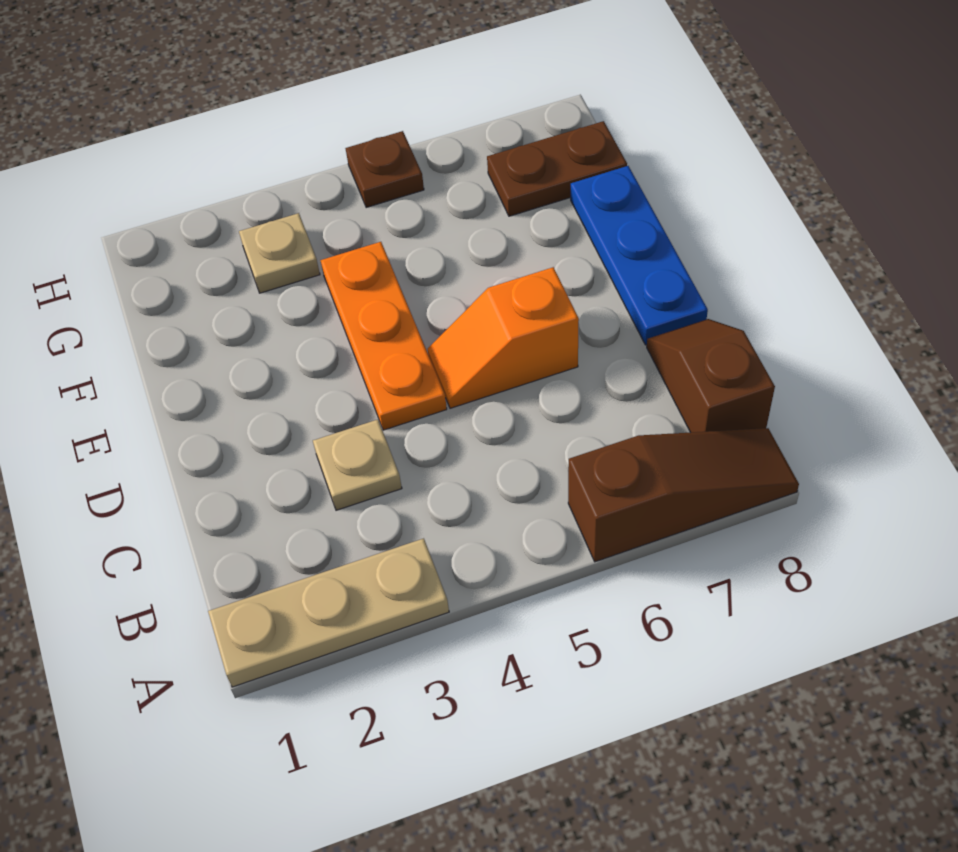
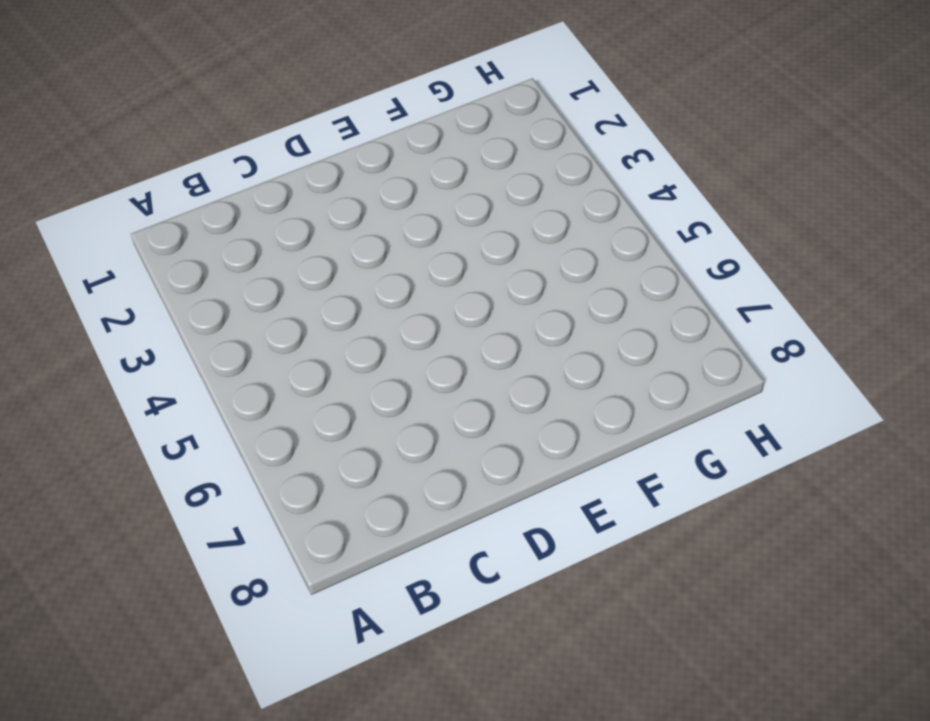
none -> tan plate A1:A3 level 1
none -> brown slope A6:A8 level 1 top 6

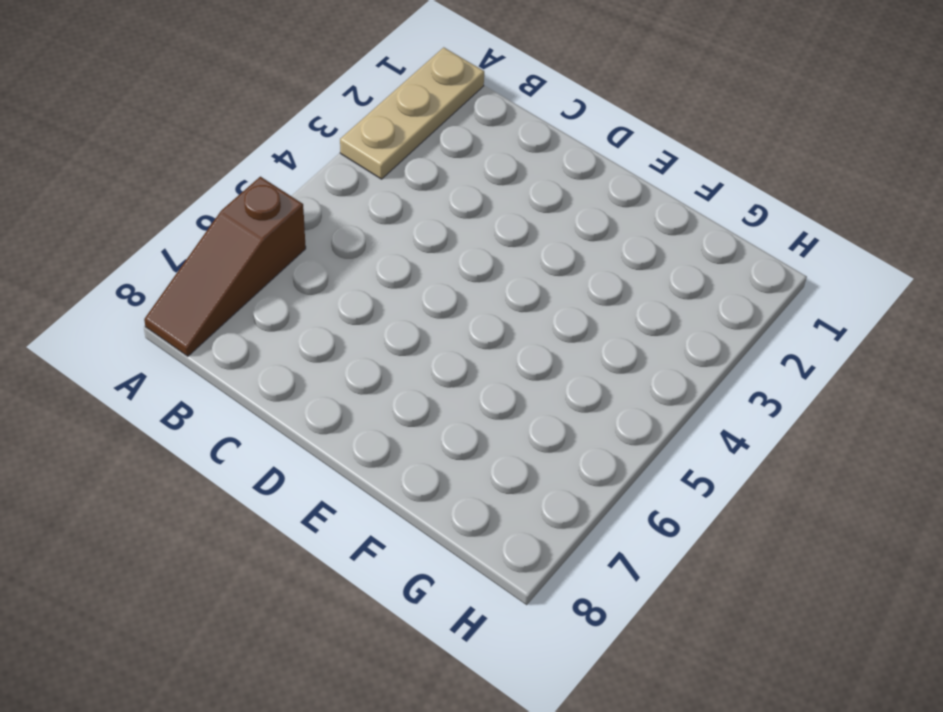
none -> brown slope B8:C8 level 1 top B
none -> tan plate C3 level 1

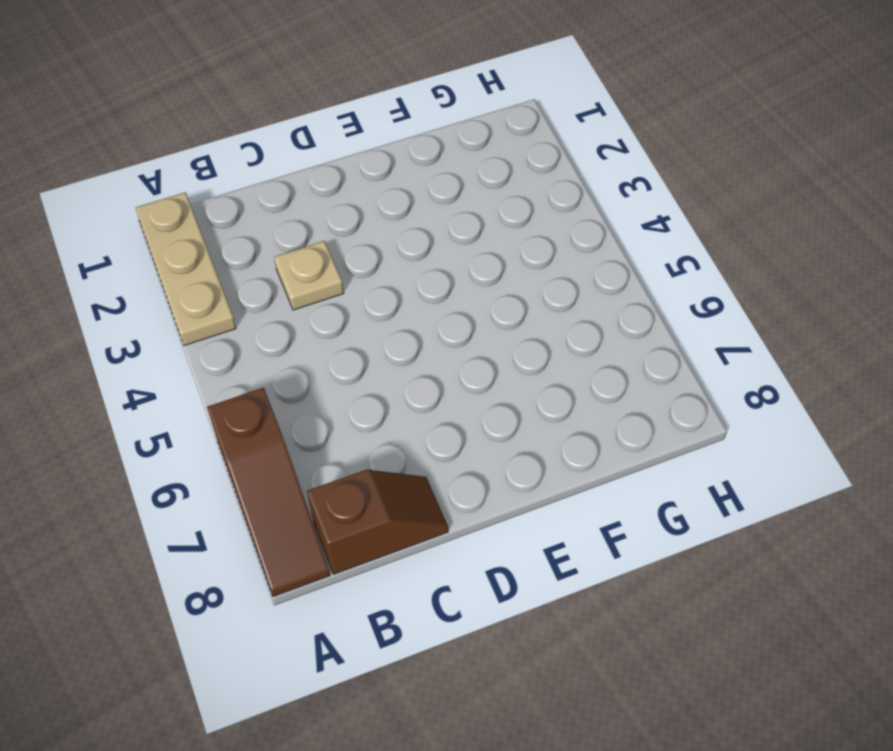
none -> orange plate D4:F4 level 1
none -> orange slope D5:D6 level 1 top 6

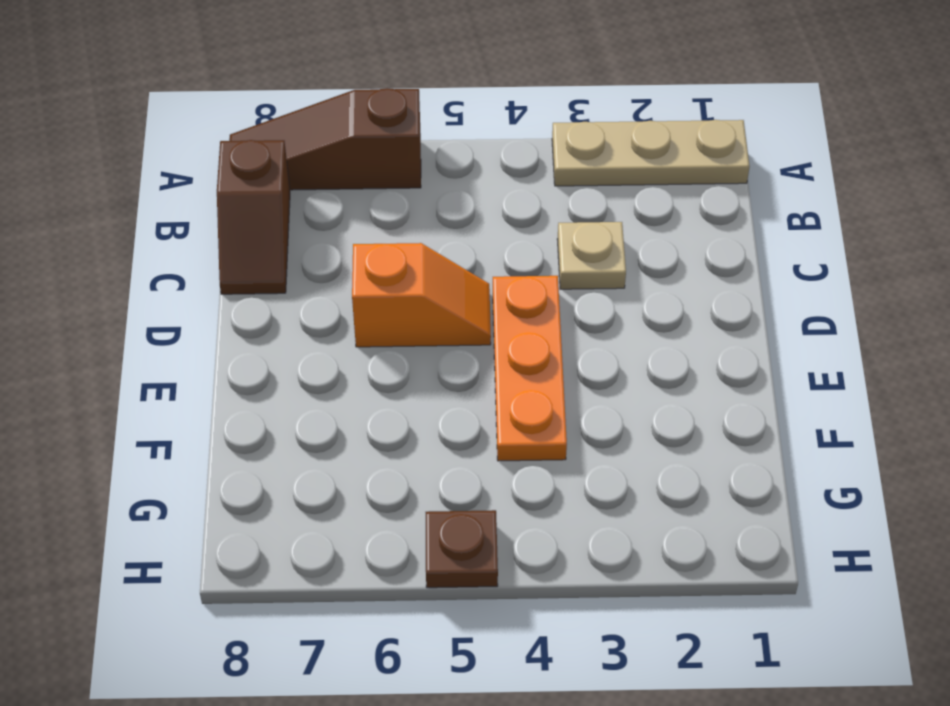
none -> blue plate D8:F8 level 1
none -> tan plate G3 level 1

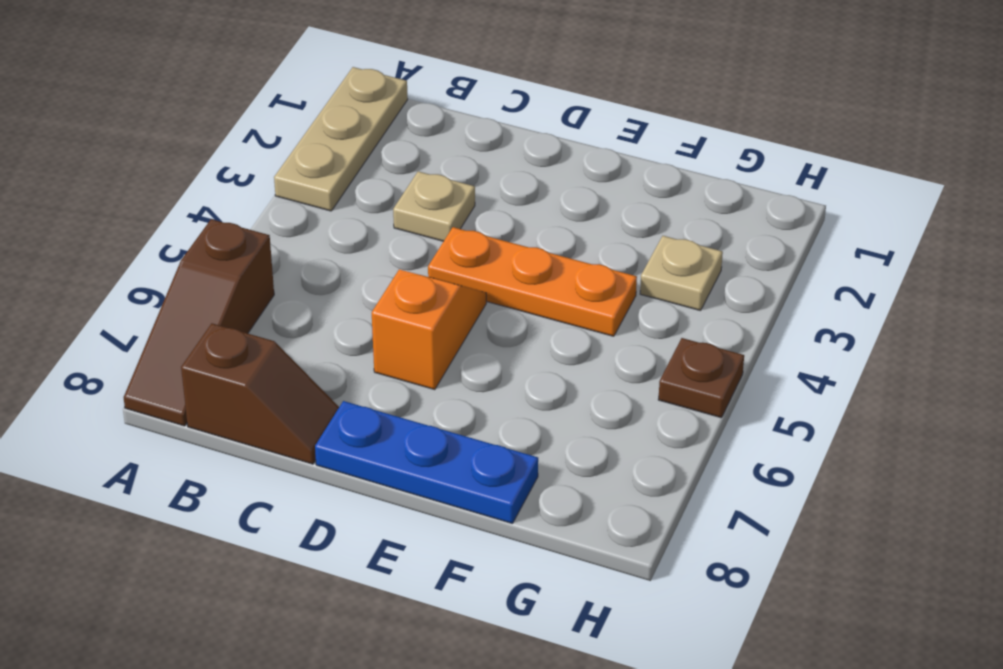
none -> brown plate G7:G8 level 1

